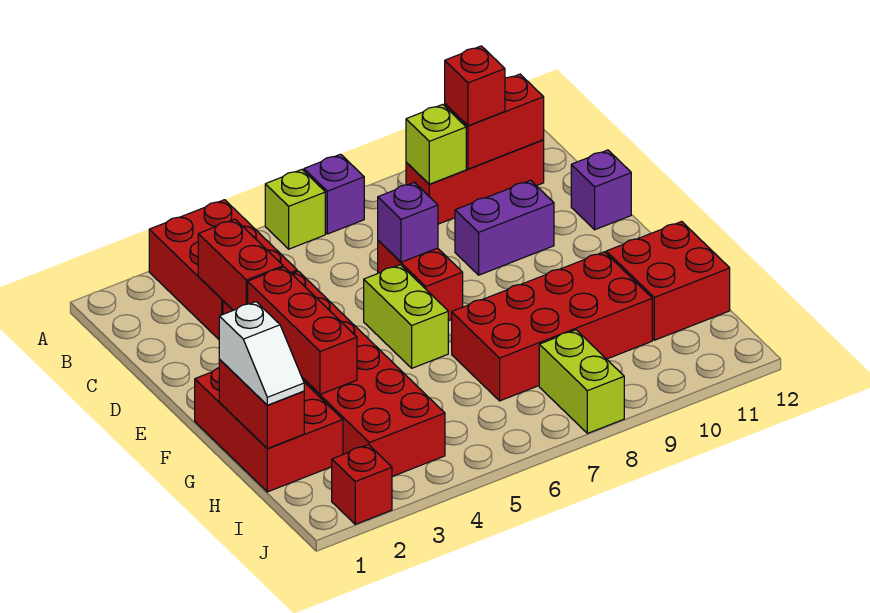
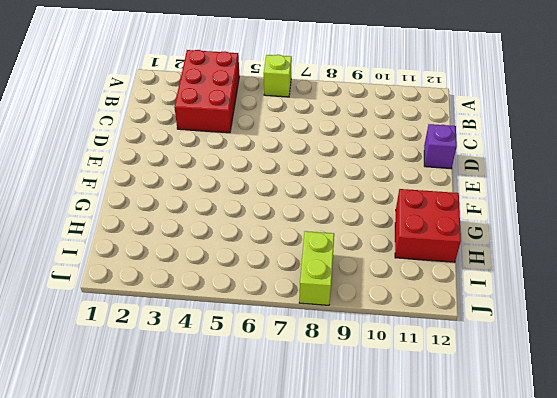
none -> purple brick A7 level 1
none -> red brick B9:B11 level 1
none -> red brick D3:I4 level 1

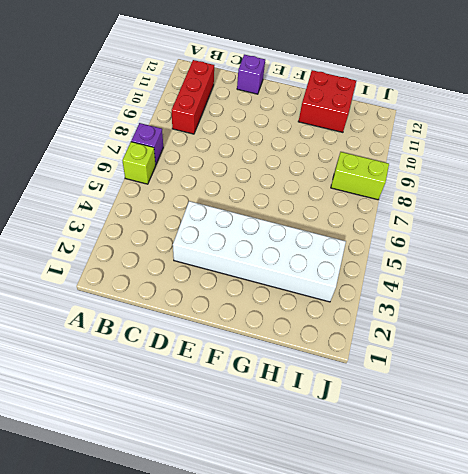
white brick D3:I4 level 1 -> red brick D3:I4 level 1
none -> red brick A3:C4 level 1
none -> red brick D7:E7 level 1
none -> purple brick D9:D10 level 1

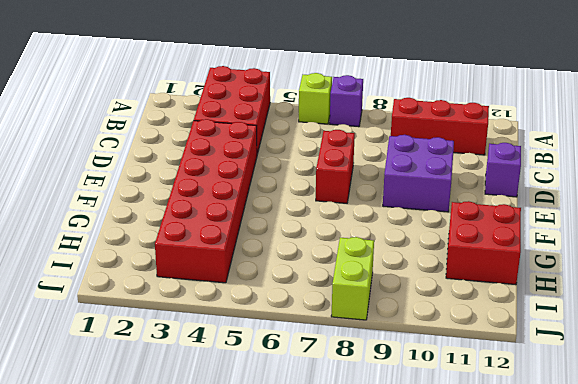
purple brick D9:E10 level 1 -> purple brick D9:D10 level 1
none -> lime brick E6:F6 level 1
none -> red brick F1:H2 level 1
none -> red brick G7:H10 level 1

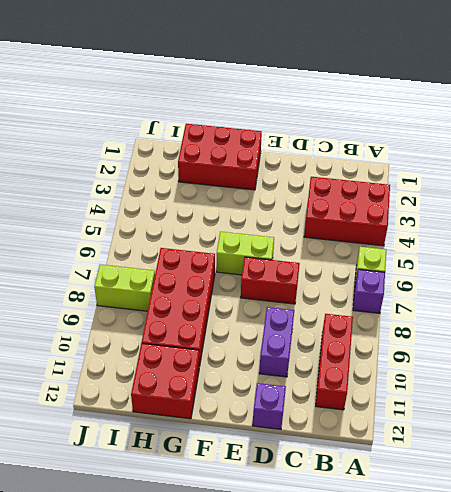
none -> red brick D3:I4 level 1
none -> red brick J2 level 1
none -> lime brick B9 level 2

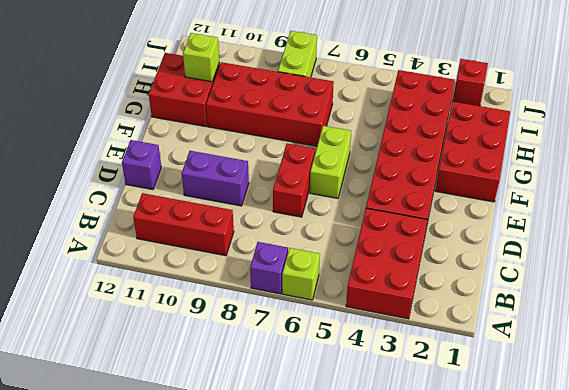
lime brick H11 level 2 -> lime brick B9 level 2
none -> red brick B10:B11 level 2
none -> red brick C3:D3 level 2
none -> purple brick D7 level 2

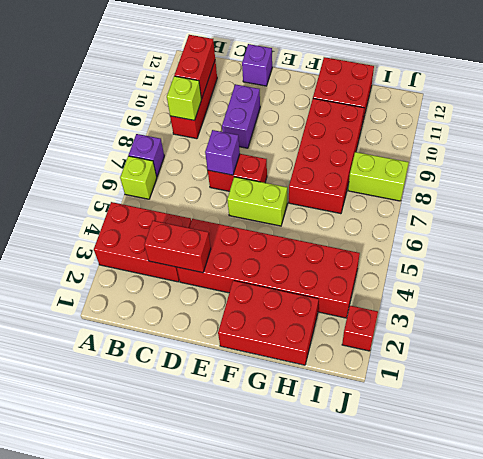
none -> red brick E3:G3 level 2
none -> red brick G1:H1 level 2
none -> red brick B10 level 3

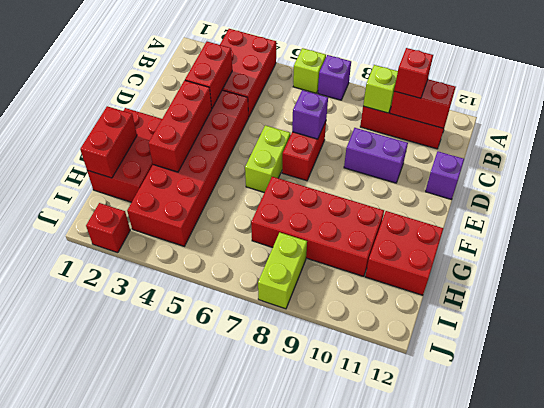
none -> white slope G1:H1 level 3 top G

